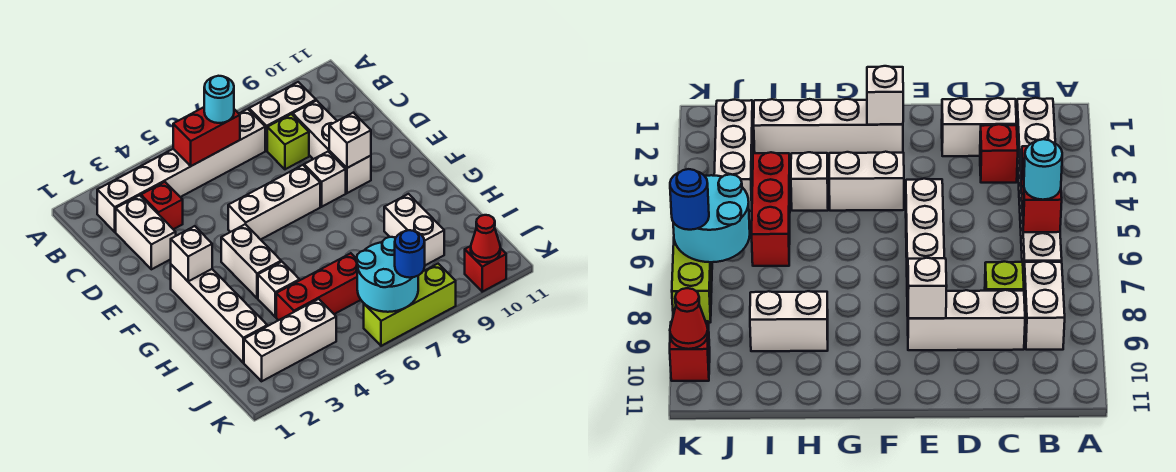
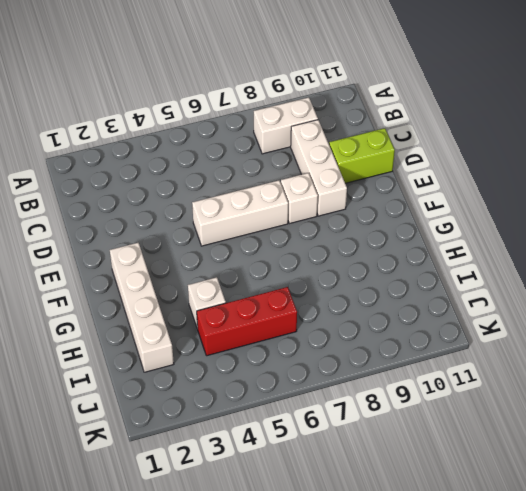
lime brick D10:D11 level 1 -> none
none -> white brick B2:B7 level 1
none -> white brick C2:D2 level 1
none -> red brick C3 level 1

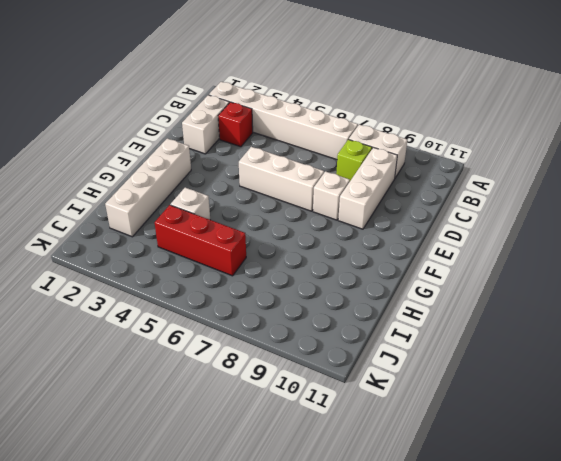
none -> white brick F4:G4 level 1
none -> white brick H9:I9 level 1
none -> white brick J2:J4 level 1

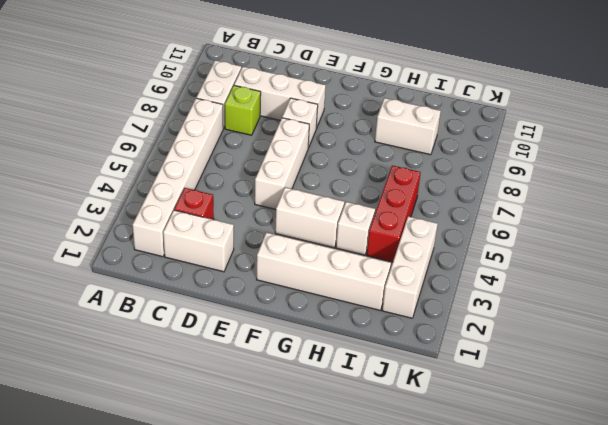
none -> lime brick K6:K8 level 1
none -> red brick K10 level 1
none -> red brick B5:B6 level 2

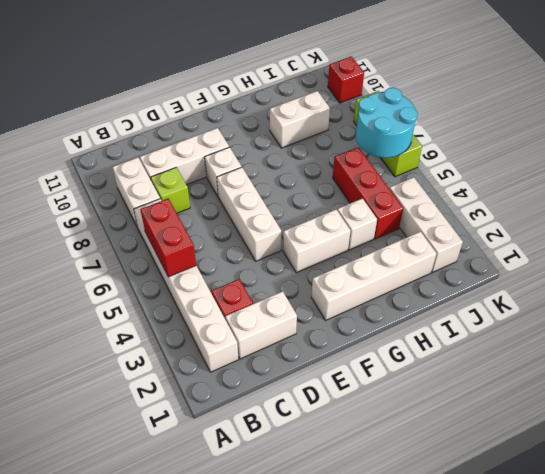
none -> white brick E9 level 2
none -> white brick F2 level 2
none -> red cone K10 level 2

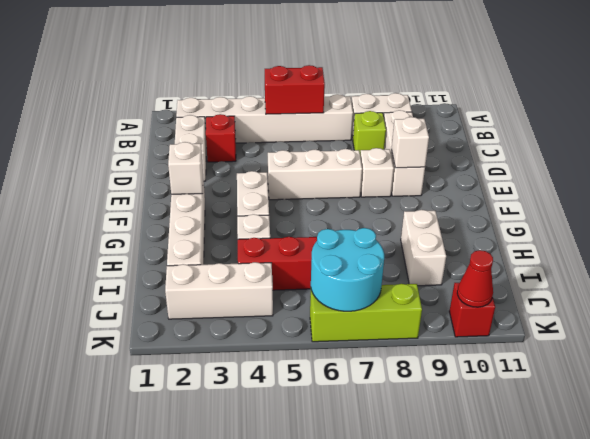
none -> cyan round brick B6 level 3
none -> blue round brick K7 level 3

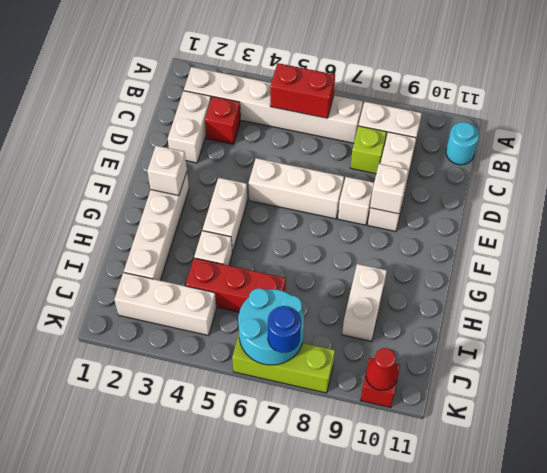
cyan round brick B11 level 1 -> cyan round brick B6 level 3

